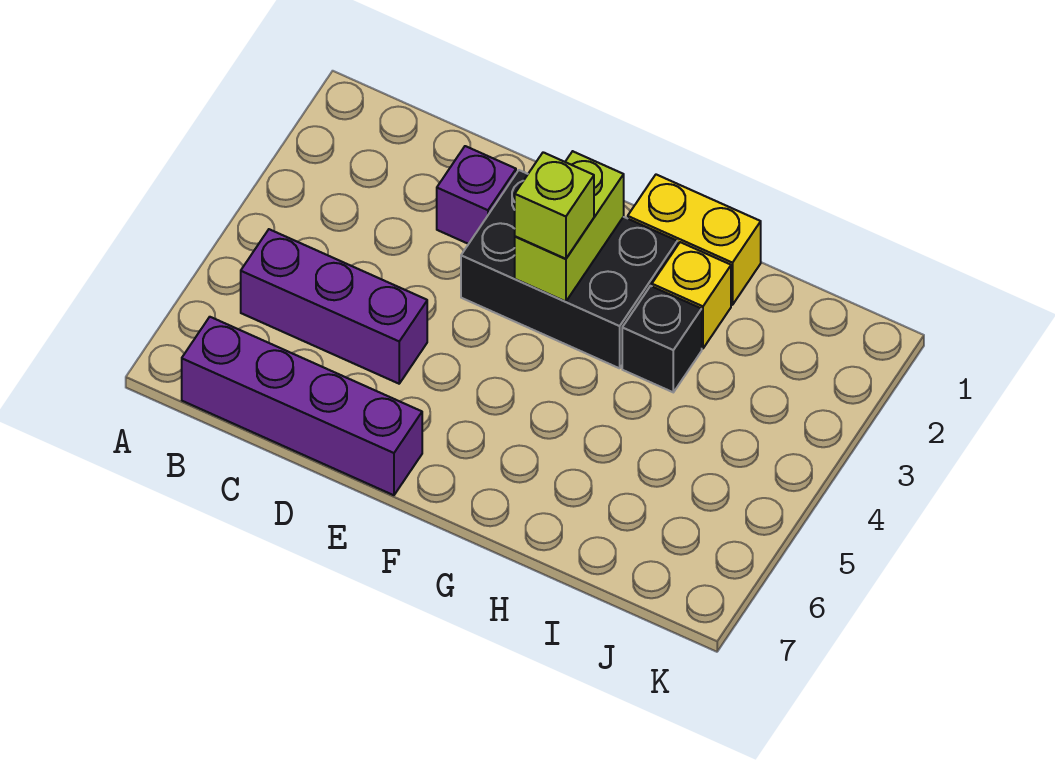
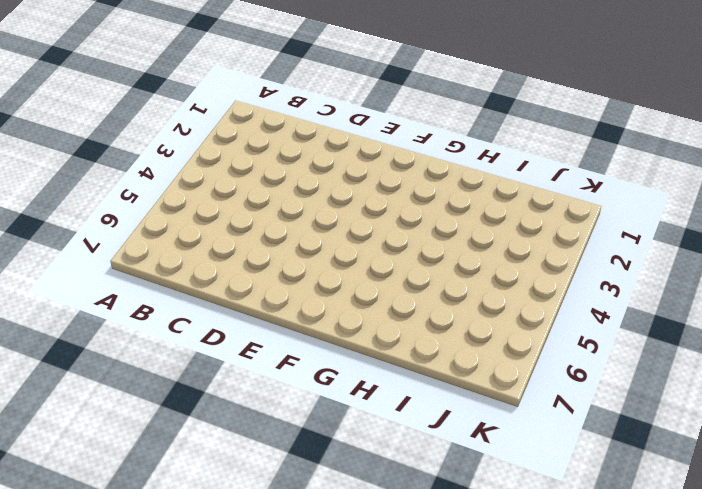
none -> purple brick B5:D5 level 1
none -> purple brick B7:E7 level 1

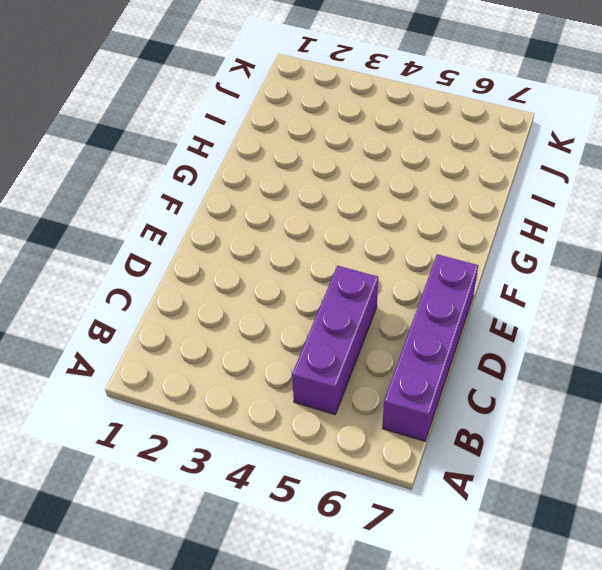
none -> purple brick D2 level 1
none -> black brick E2:G3 level 1

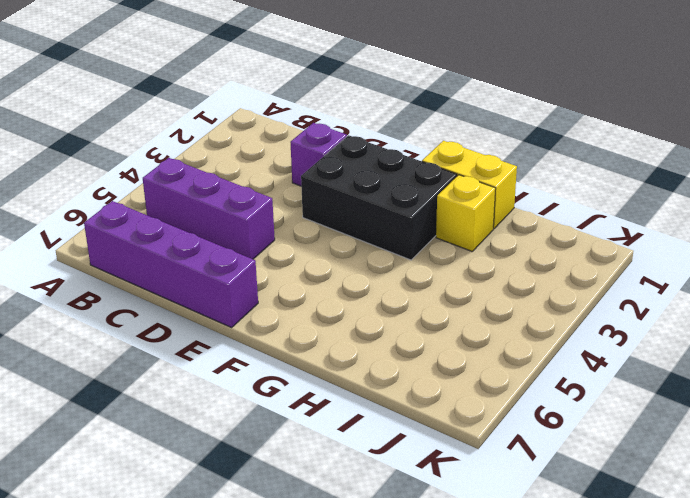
none -> black brick H3 level 1
none -> lime brick F2:F3 level 2

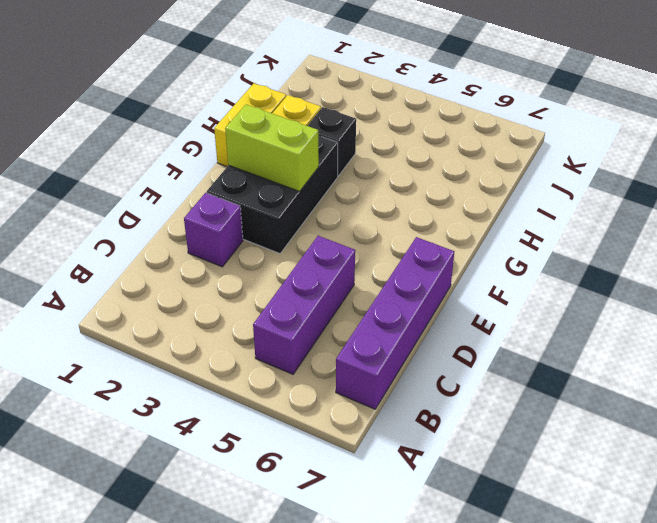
none -> lime brick F3 level 3

